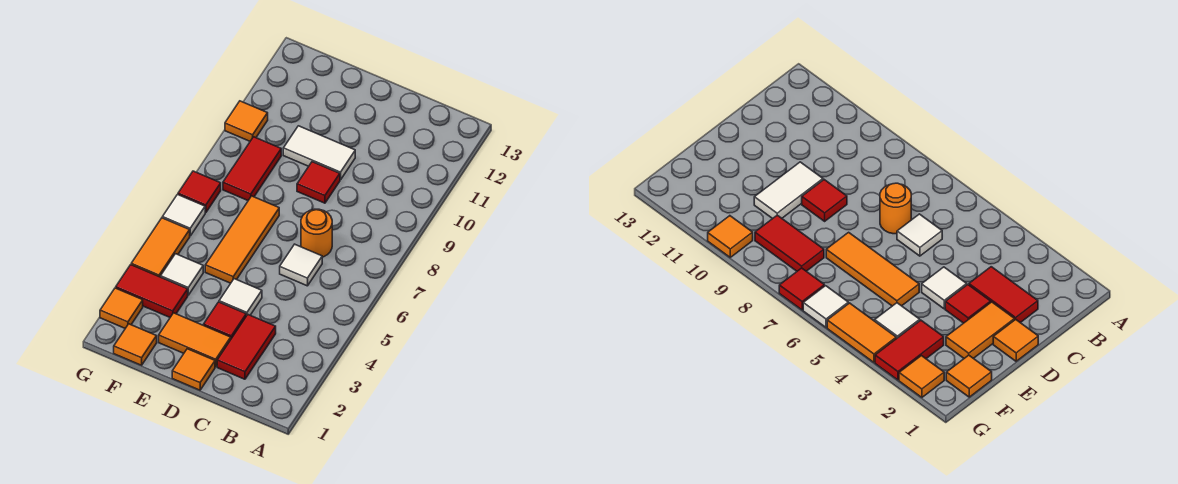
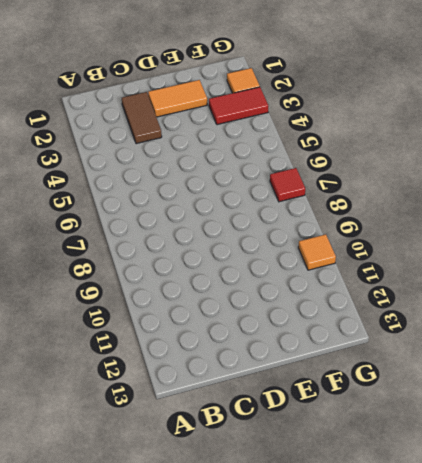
brown tile C2:C3 level 1 -> red tile C2:C3 level 1
none -> white tile C6 level 1
none -> orange round brick C7 level 1
none -> orange tile D1 level 1

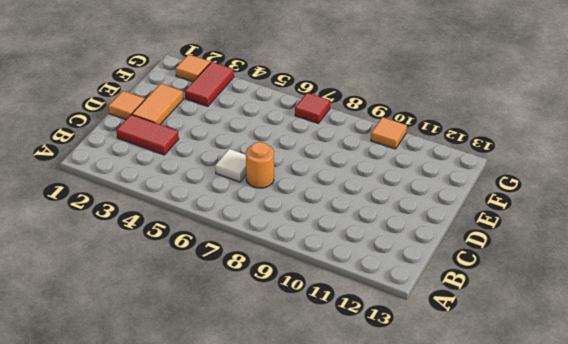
none -> red tile D3 level 1
none -> white tile D4 level 1
none -> red tile D9 level 1

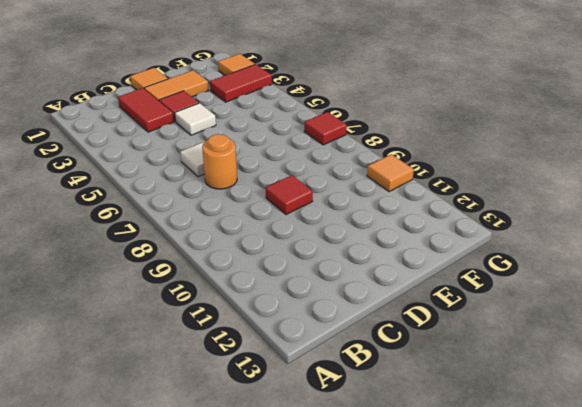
none -> white tile D10:E10 level 1
none -> orange tile E5:E7 level 1
none -> orange tile F1 level 1

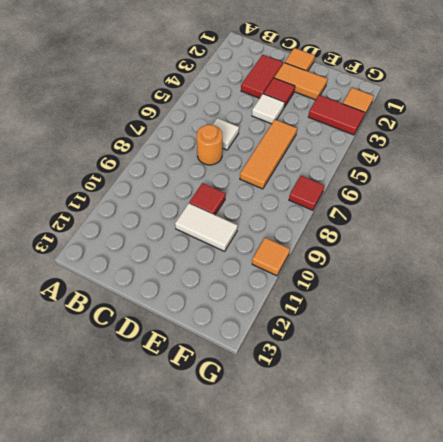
none -> orange tile F1 level 1
none -> white tile F4 level 1
none -> red tile F8:F9 level 1

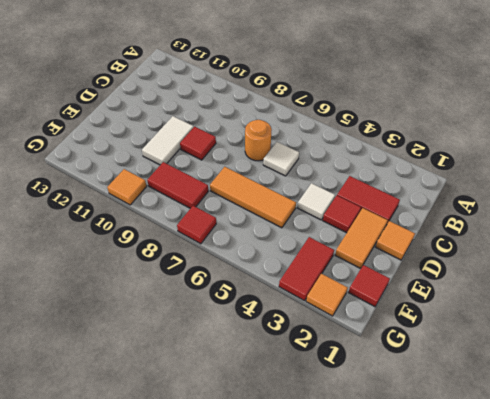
red tile F1 level 1 -> orange tile F1 level 1
none -> white tile F4 level 1
none -> orange tile G4:G5 level 1
none -> white tile G6 level 1

